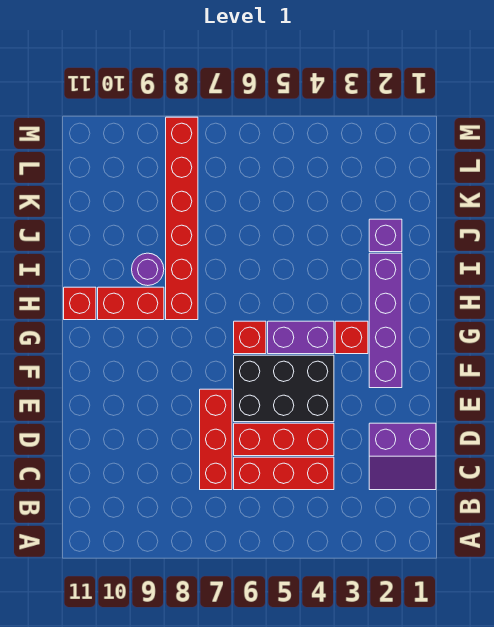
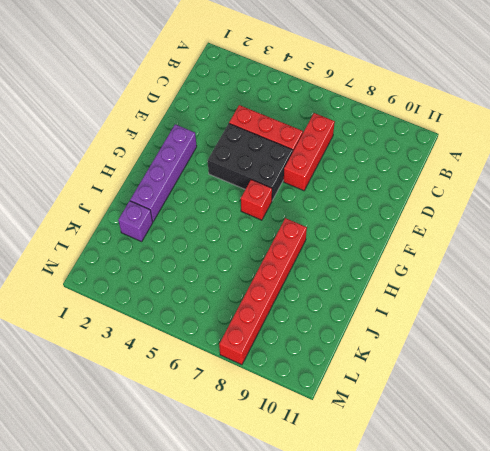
none -> purple slope C1:D2 level 1 top D
none -> red brick C4:C6 level 1
none -> red brick G3 level 1

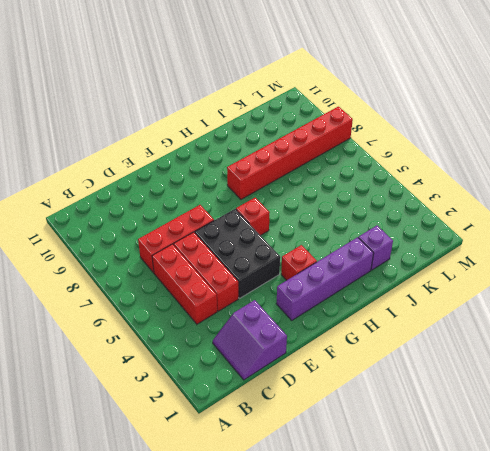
none -> purple brick G4:G5 level 1
none -> red brick H9:H10 level 1
none -> red brick H11 level 1

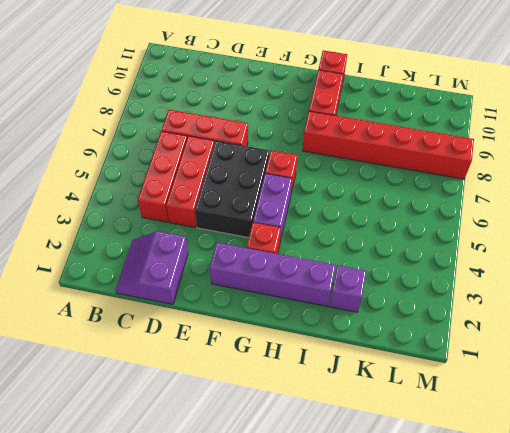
none -> purple round brick I9 level 1

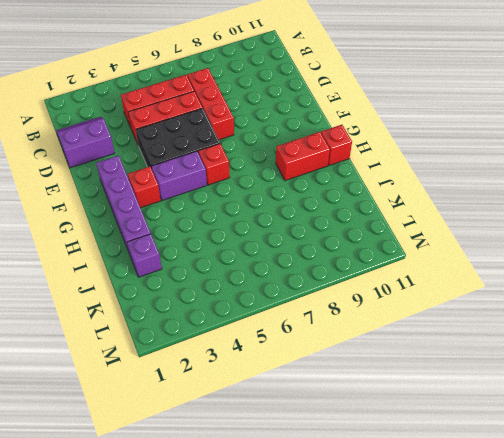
none -> red brick H8:M8 level 1
none -> purple round brick I9 level 1

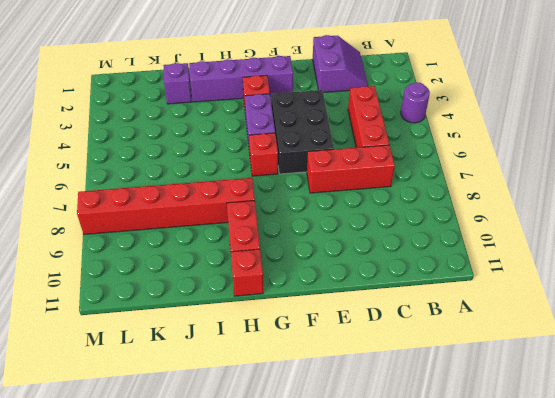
purple round brick A4 level 1 -> purple round brick I9 level 1
none -> red brick D4:D6 level 1

